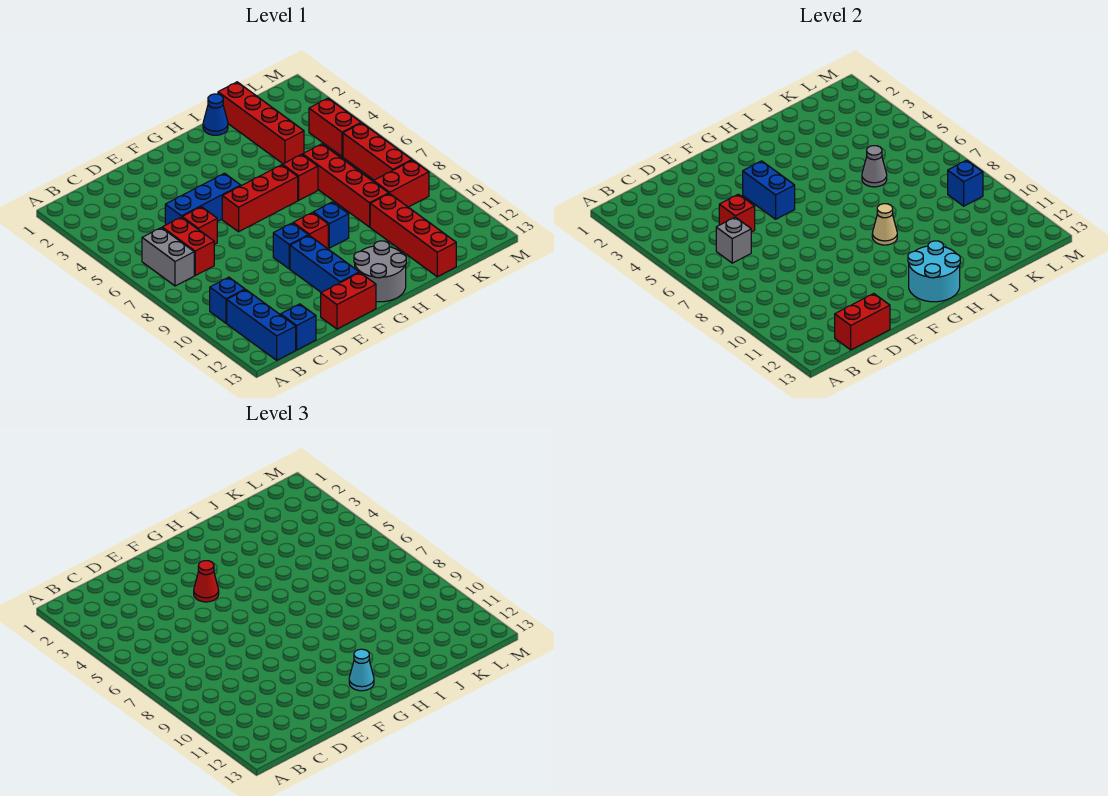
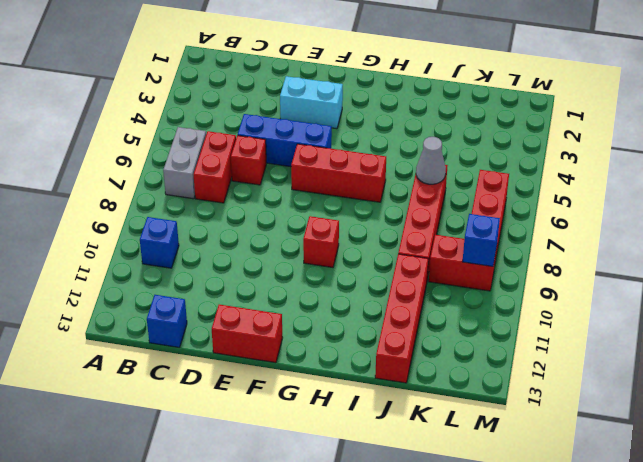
cyan brick E3:F3 level 1 -> none
none -> blue brick B11:B13 level 1
none -> blue brick F9 level 1
none -> blue brick F10:F12 level 1
none -> grey round brick G12:H13 level 1

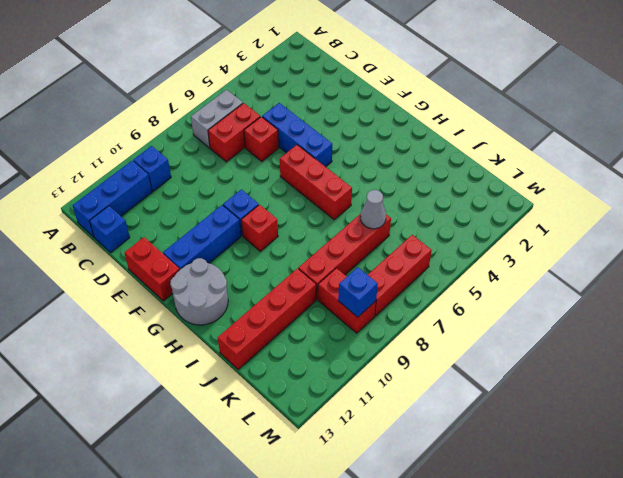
none -> blue brick H9 level 1
none -> blue cone I1 level 1
none -> red brick I6 level 1
none -> red brick J1:J4 level 1

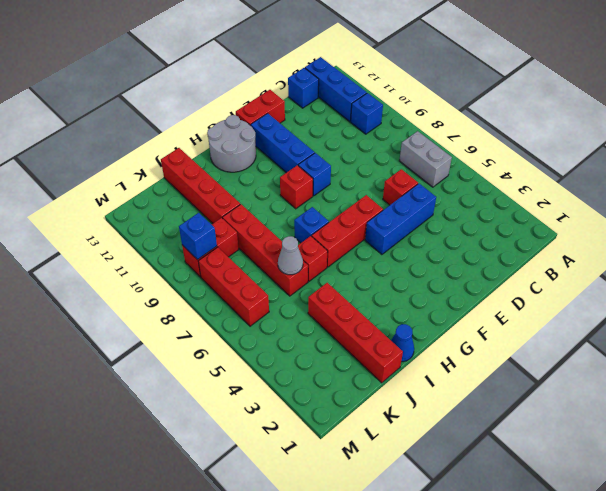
blue brick H7 level 1 -> blue brick H9 level 1
none -> red brick C6:C7 level 1
none -> red brick L4:L5 level 1
none -> grey brick C6 level 2
none -> red brick C13:D13 level 2

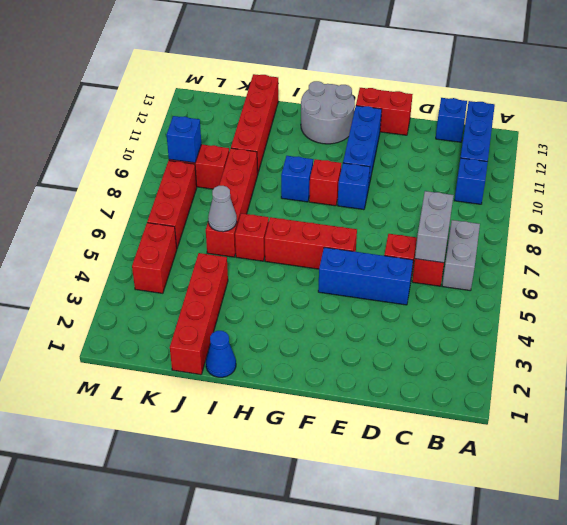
grey brick C6:C7 level 2 -> grey brick C6 level 2
none -> red brick C13:D13 level 2
none -> red brick D5 level 2
none -> blue brick F4:F5 level 2
none -> cyan round brick G12:H13 level 2

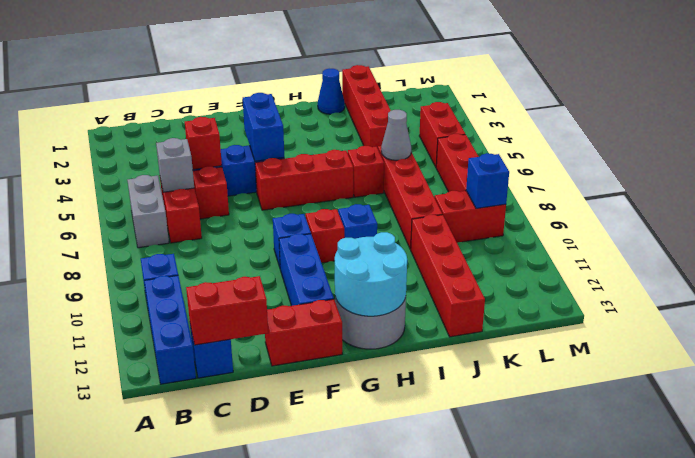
none -> tan cone H9 level 2
none -> red cone F4 level 3
none -> cyan cone G12 level 3

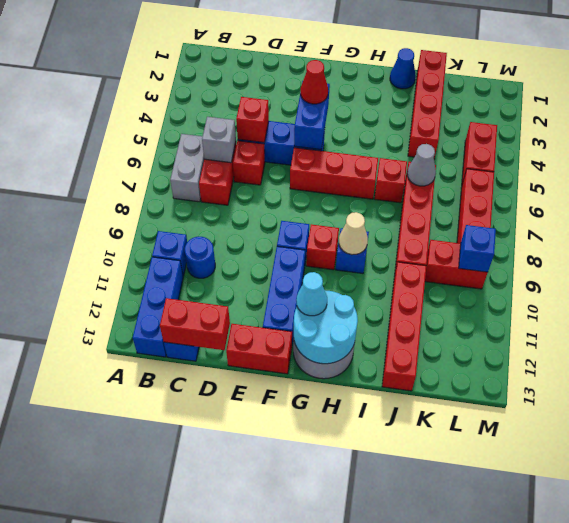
blue round brick C10 level 1 -> none

